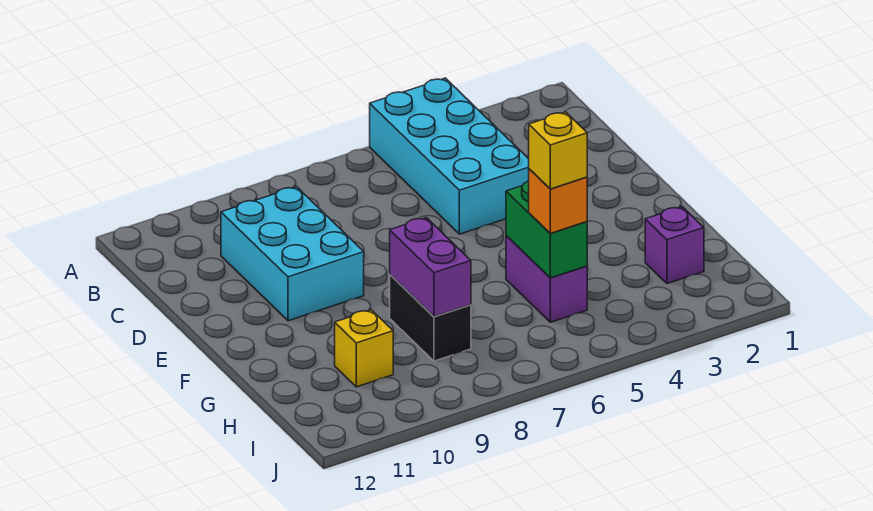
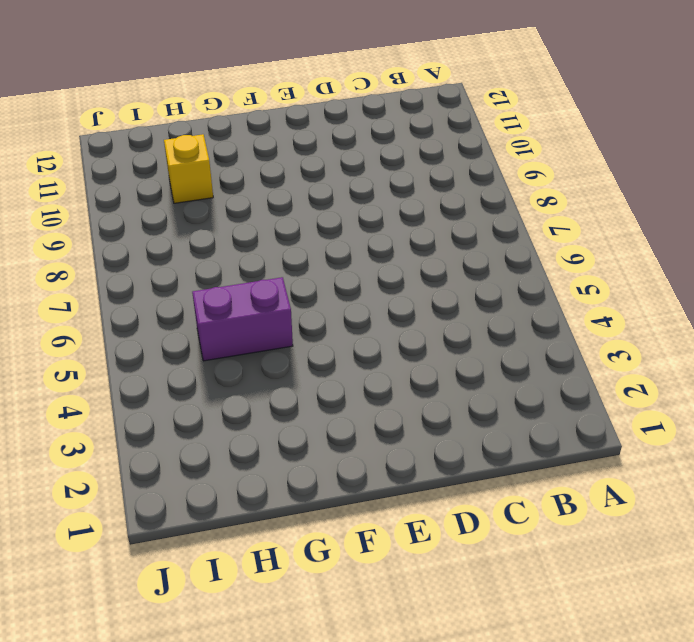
none -> cyan brick A4:D5 level 1
none -> cyan brick C9:E10 level 1

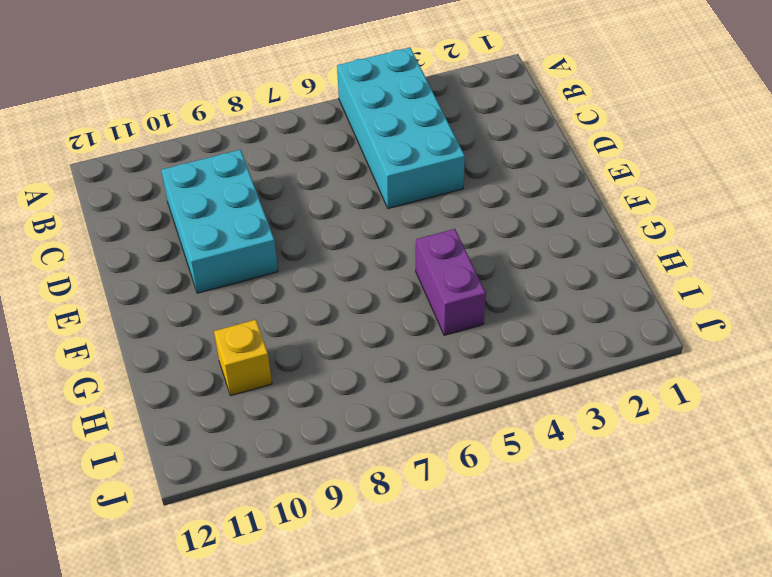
none -> black brick G8:H8 level 1
none -> purple brick H2 level 1

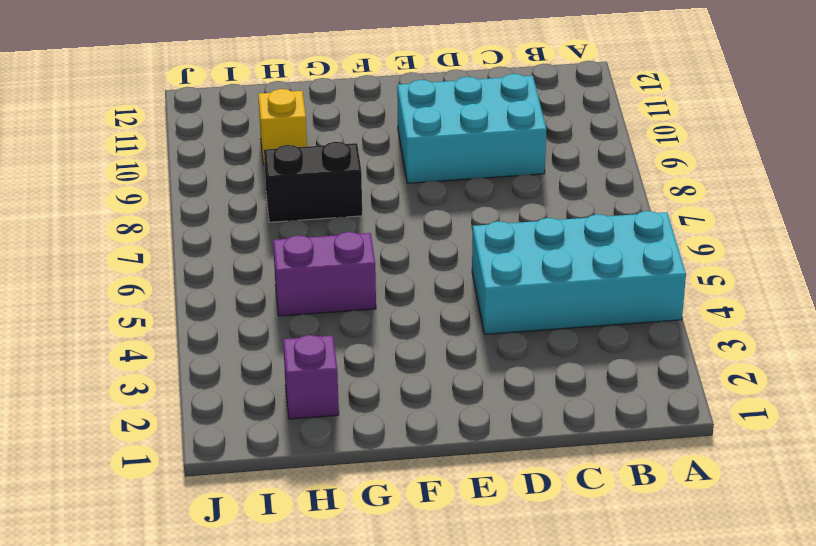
none -> green brick G5:H5 level 2
none -> purple brick G8:H8 level 2

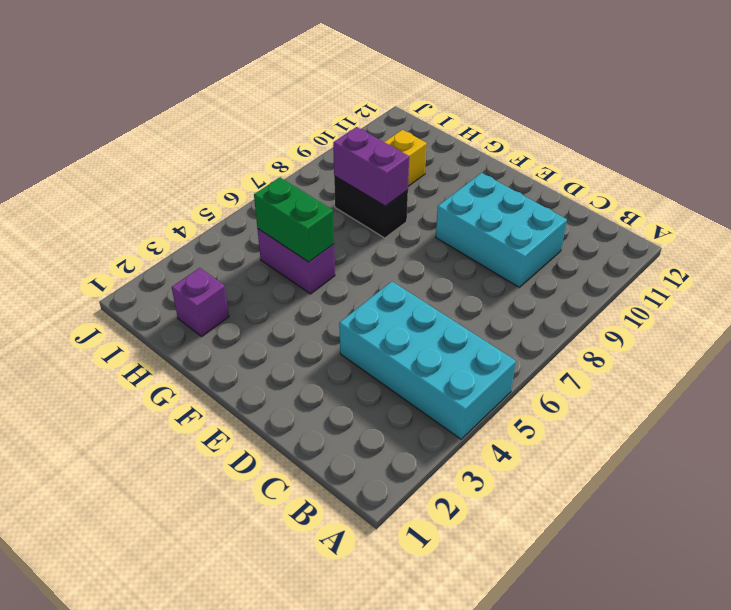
none -> orange brick H5 level 3
none -> yellow brick H5 level 4

